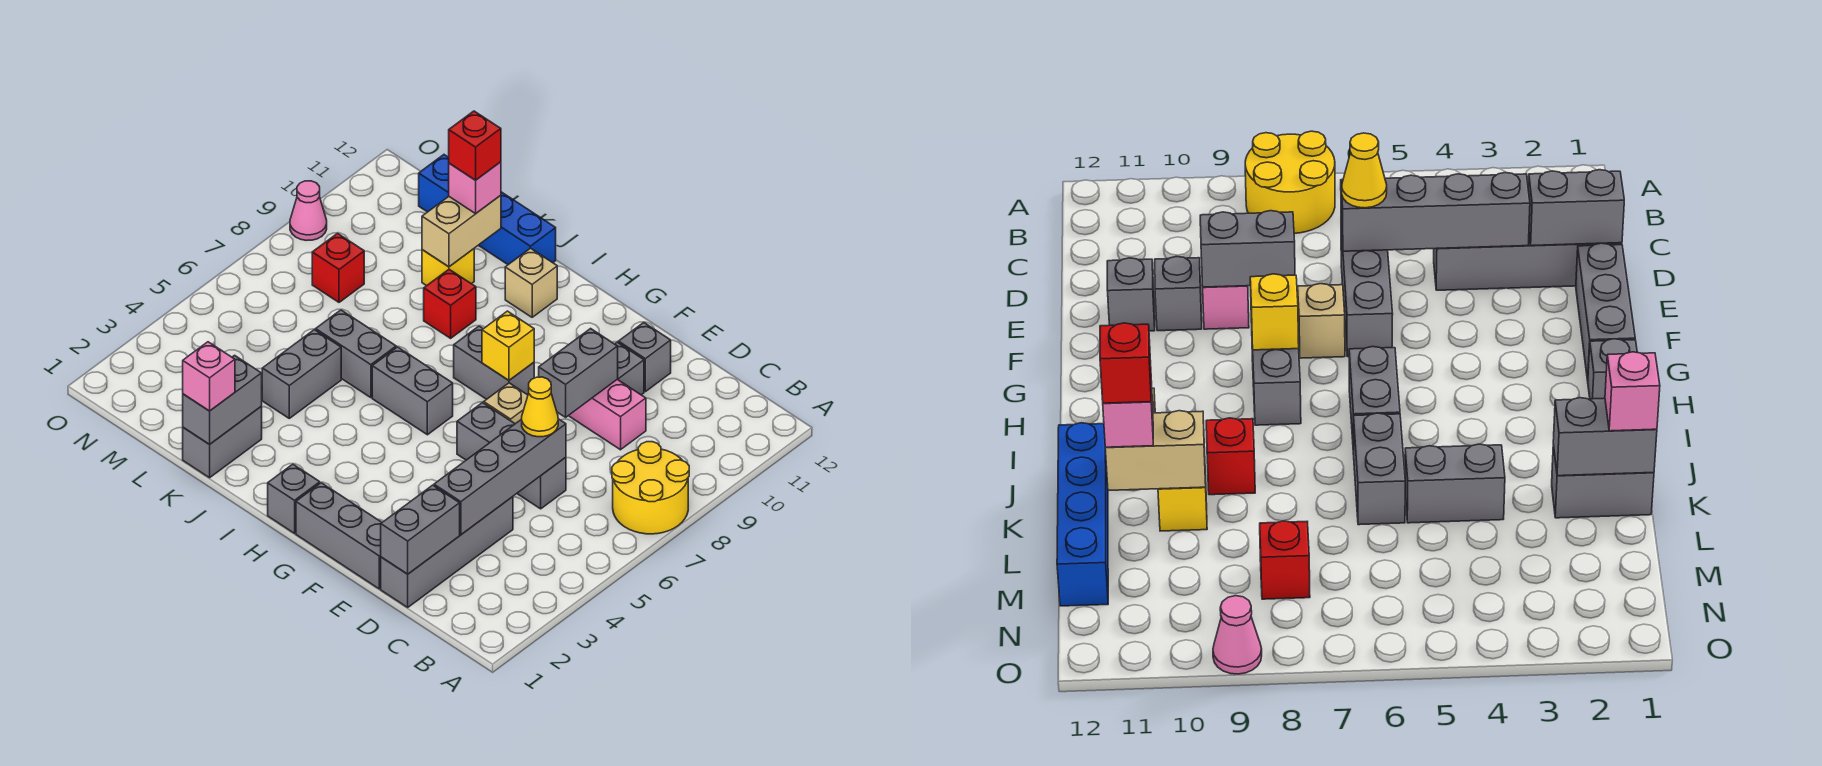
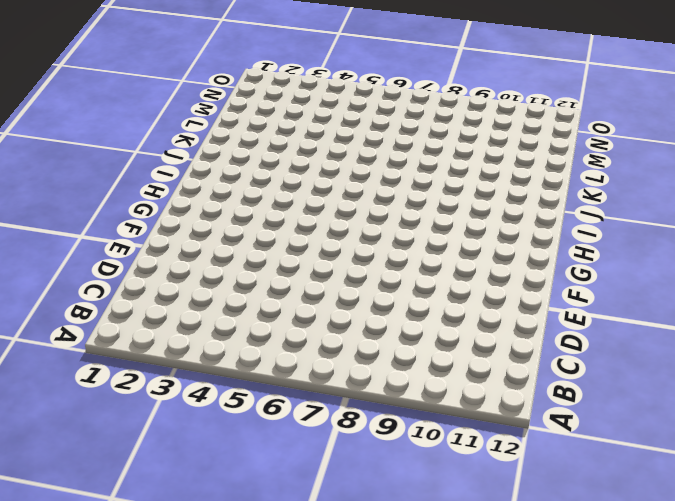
none -> yellow round brick A7:B8 level 1
none -> grey brick D1:D4 level 1
none -> grey brick D6:F6 level 1
none -> pink brick D9:E9 level 1

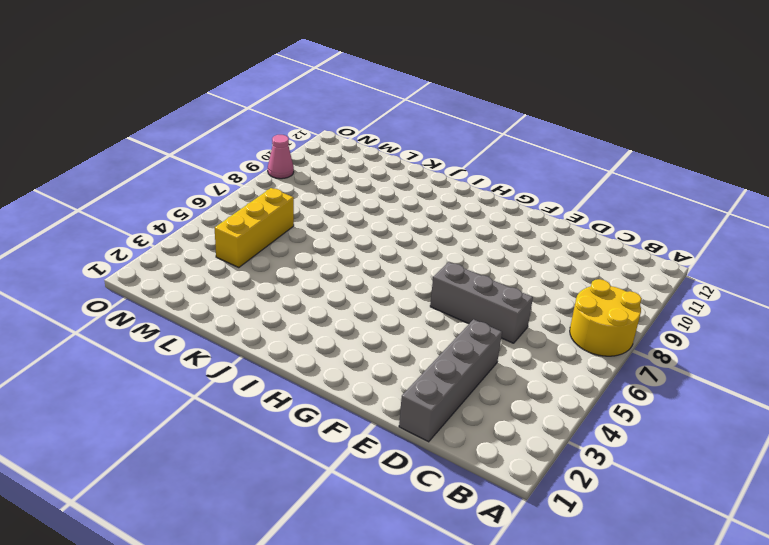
yellow brick M4:M6 level 1 -> none
none -> pink brick D9:E9 level 1
none -> grey brick E1:G1 level 1
none -> grey brick E10 level 1
none -> grey brick E11 level 1

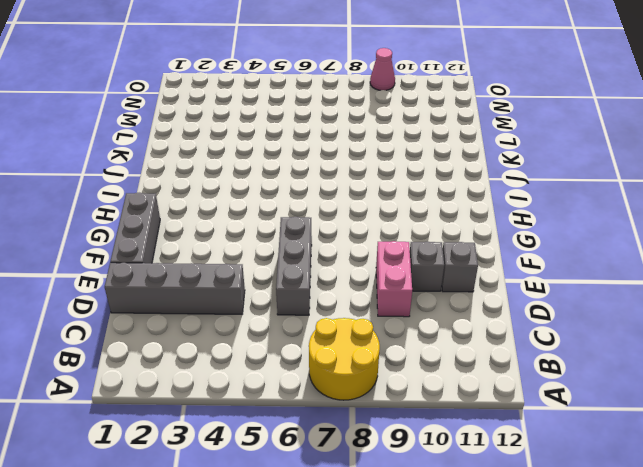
none -> tan brick F7 level 1
none -> grey brick G8:H8 level 1
none -> grey brick H1 level 1
none -> grey brick H6:I6 level 1

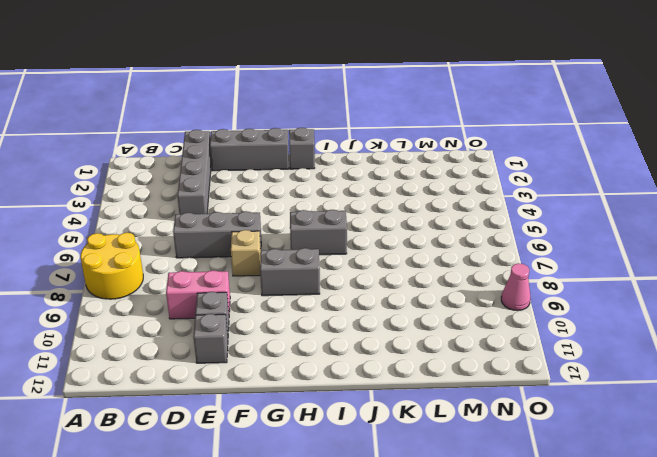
none -> tan brick I11 level 1
none -> grey brick J6:K6 level 1
none -> red brick J9 level 1
none -> blue brick J12:M12 level 1

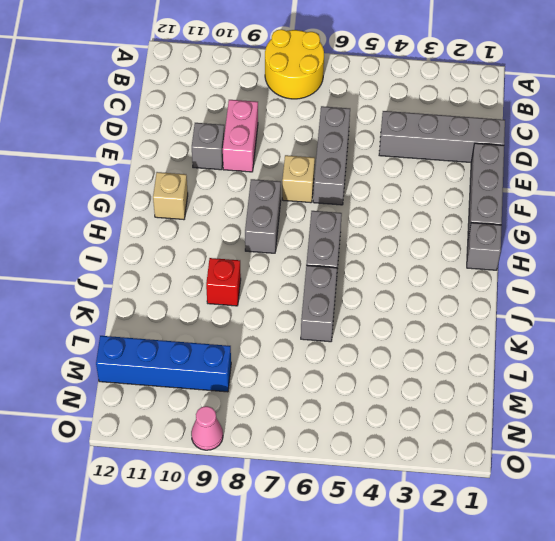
tan brick G11 level 1 -> tan brick I11 level 1
blue brick M9:M12 level 1 -> blue brick J12:M12 level 1
none -> grey brick E11 level 1
none -> grey brick K1:K2 level 1
none -> grey brick K4:K5 level 1
none -> yellow brick K10 level 1

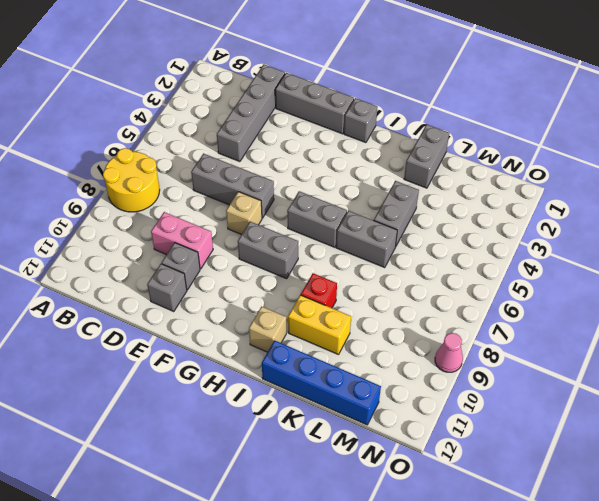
yellow brick J10:K10 level 1 -> yellow brick K10 level 1
none -> red brick M8 level 1
none -> grey brick D1:D2 level 2
none -> grey brick D3:D6 level 2
none -> grey brick E8:E9 level 2

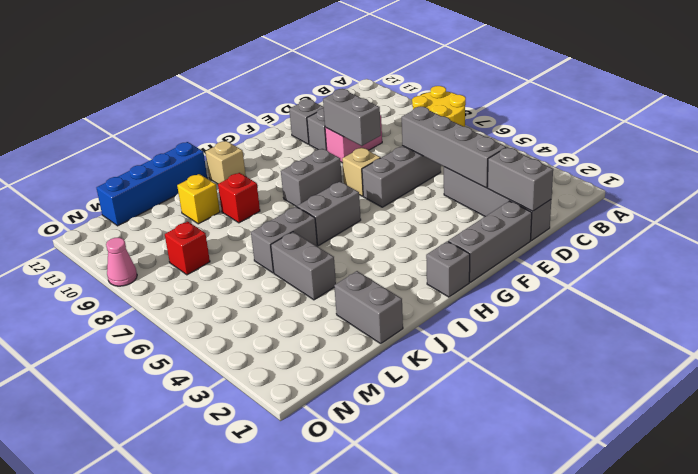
none -> yellow brick G8 level 2
none -> grey brick K1:K2 level 2
none -> tan brick K10:K11 level 2
none -> yellow cone D6 level 3

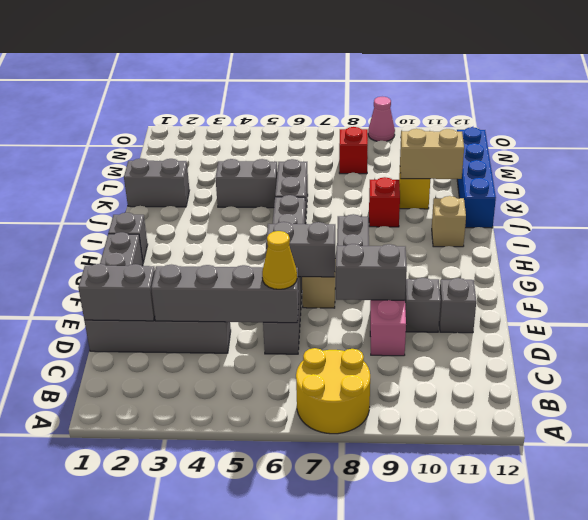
grey brick F6:F7 level 2 -> grey brick K1:K2 level 2
none -> yellow brick G8 level 2
none -> pink brick K1 level 3
none -> pink brick K11 level 3
none -> red brick K11 level 4

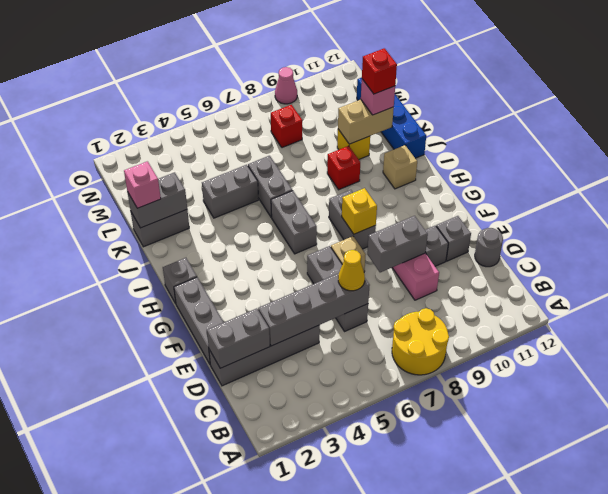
grey round brick D12 level 1 -> none

